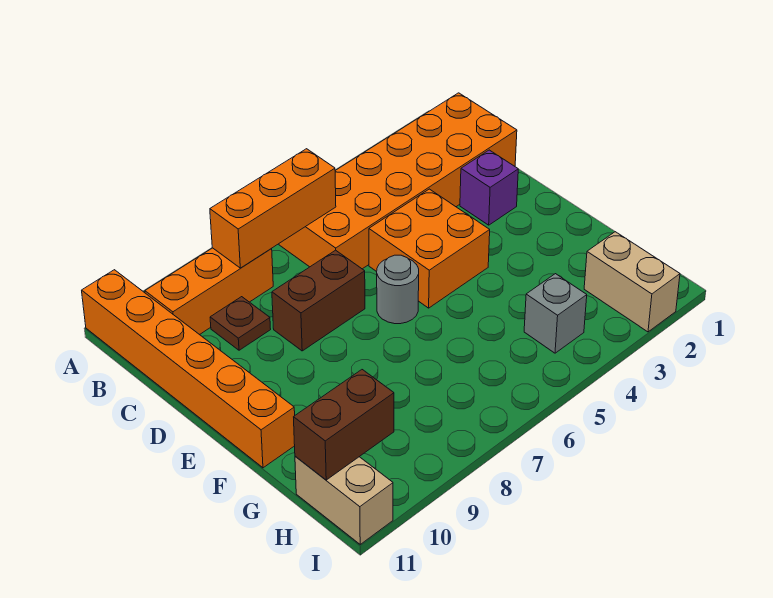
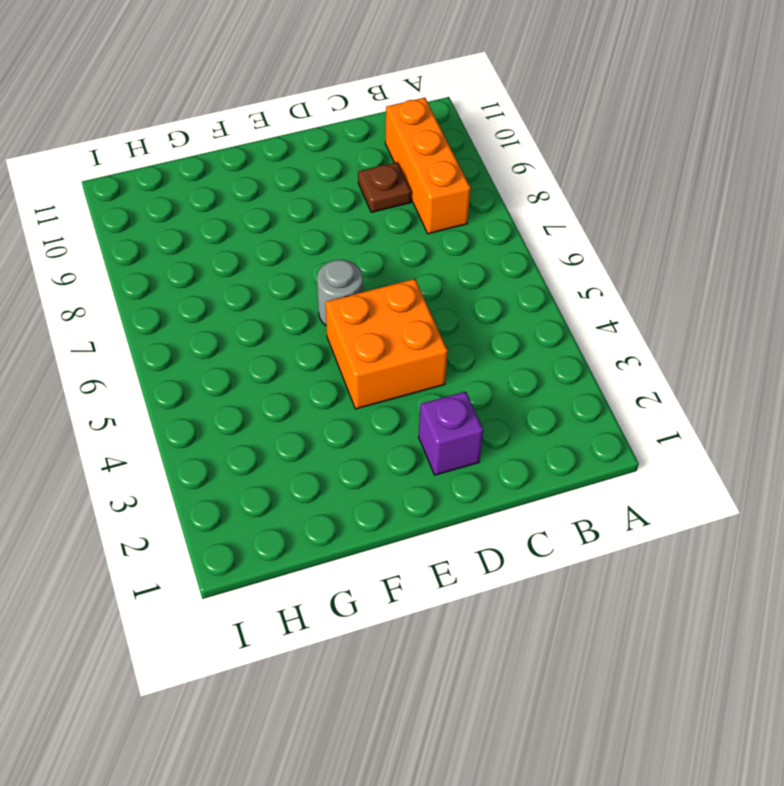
none -> orange brick A11:F11 level 1
none -> orange brick B1:C6 level 1
none -> brown brick D7:D8 level 1

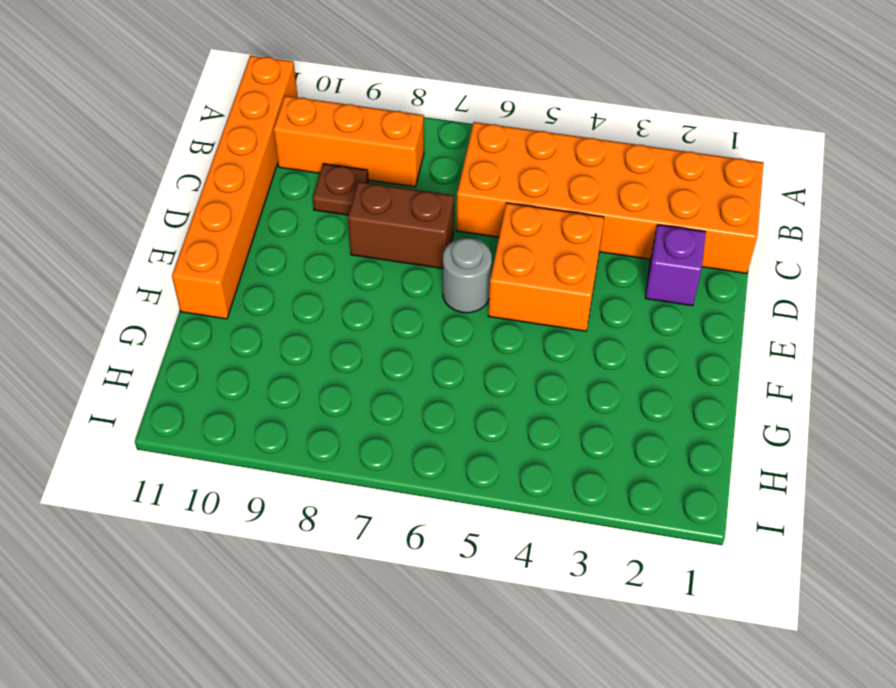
none -> tan brick H2:I2 level 1
none -> grey brick H4 level 1
none -> tan brick H11:I11 level 1

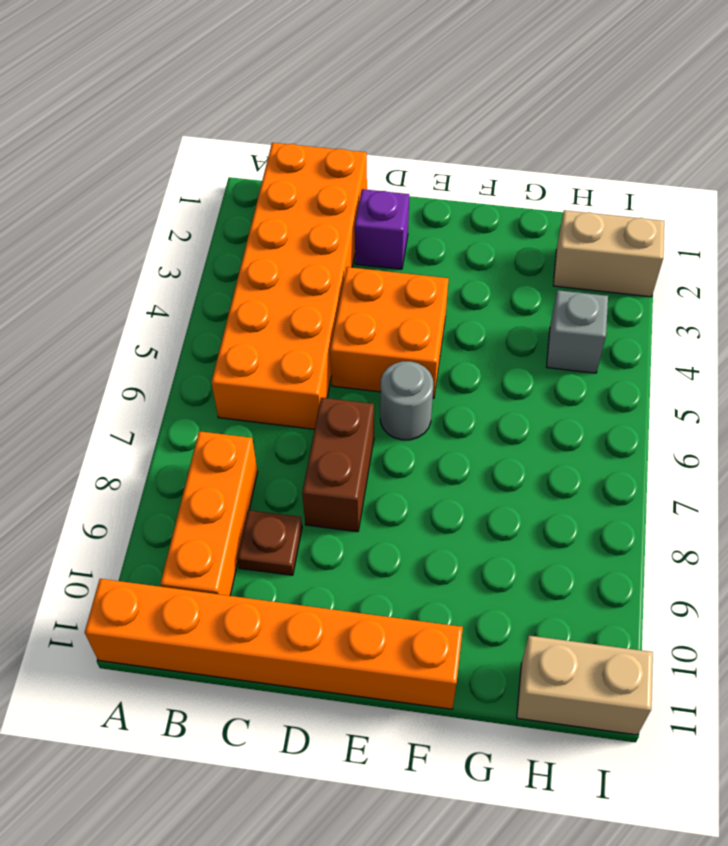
none -> orange brick B6:B8 level 2
none -> brown brick H10:H11 level 2

